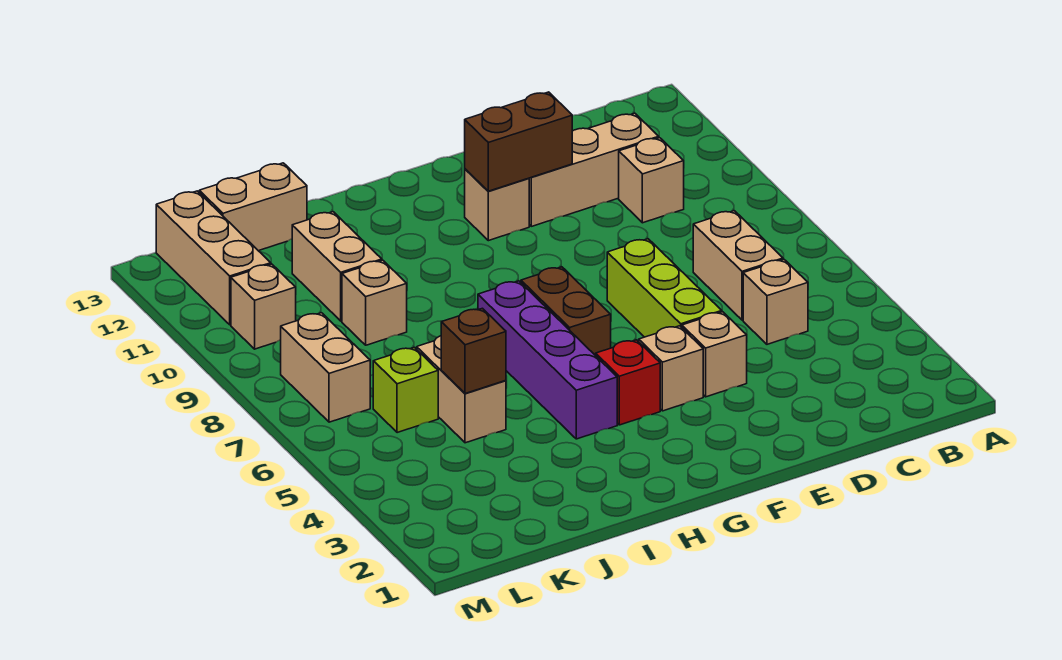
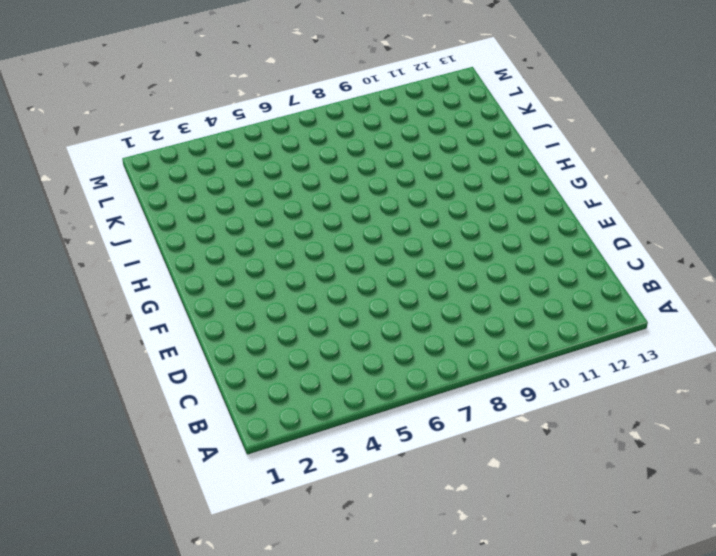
none -> tan brick C5 level 1
none -> tan brick C6:C7 level 1
none -> tan brick C10 level 1

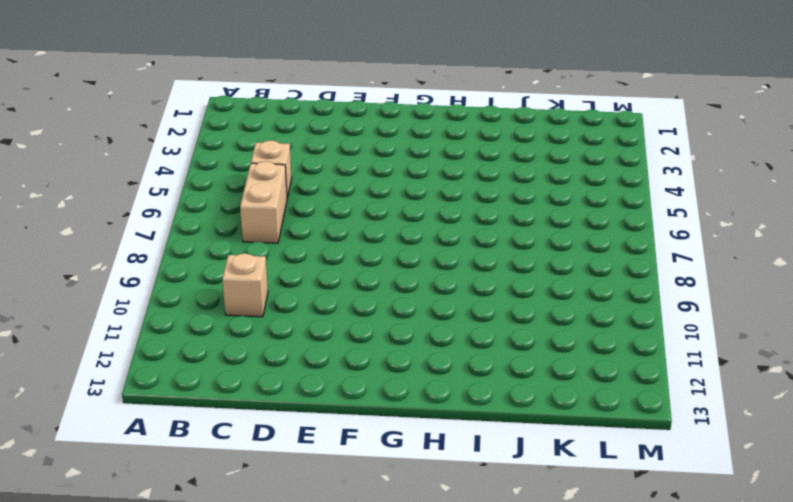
none -> tan brick C11:E11 level 1
none -> tan brick E4 level 1
none -> lime brick E5:E7 level 1

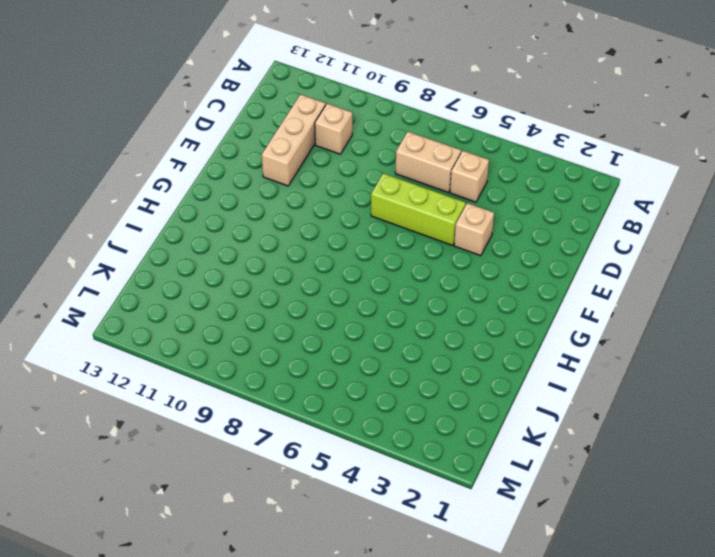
none -> tan brick F4 level 1
none -> tan brick F11 level 1
none -> red brick G4 level 1

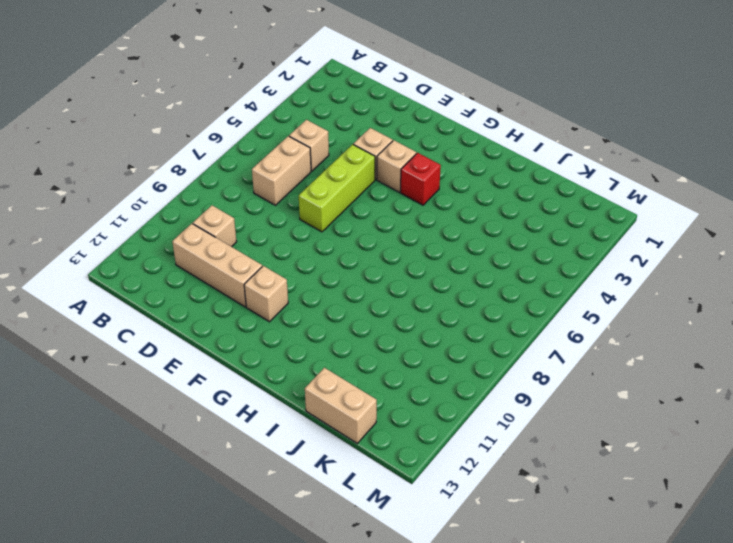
none -> brown brick G6:G7 level 1
none -> purple brick H4:H7 level 1
none -> tan brick J5:J6 level 1

